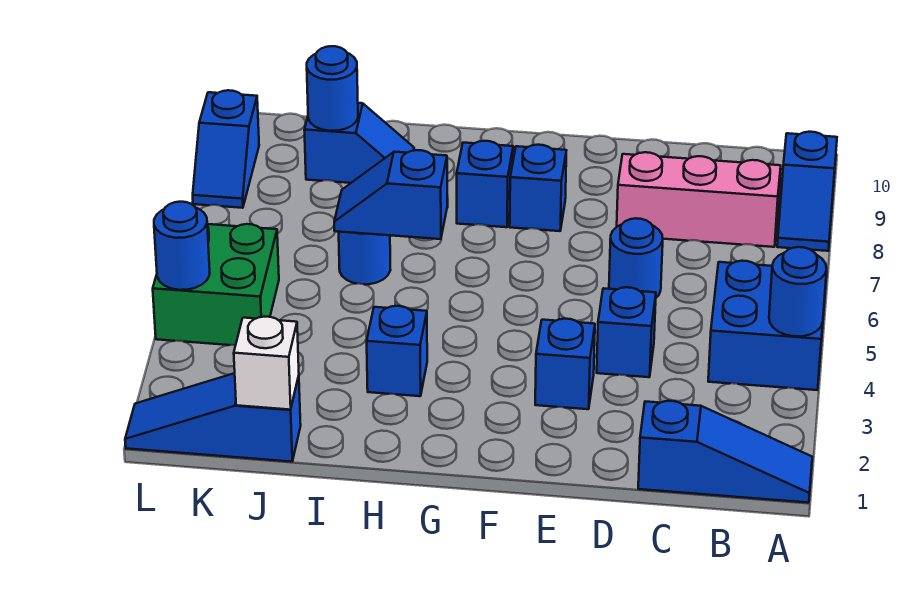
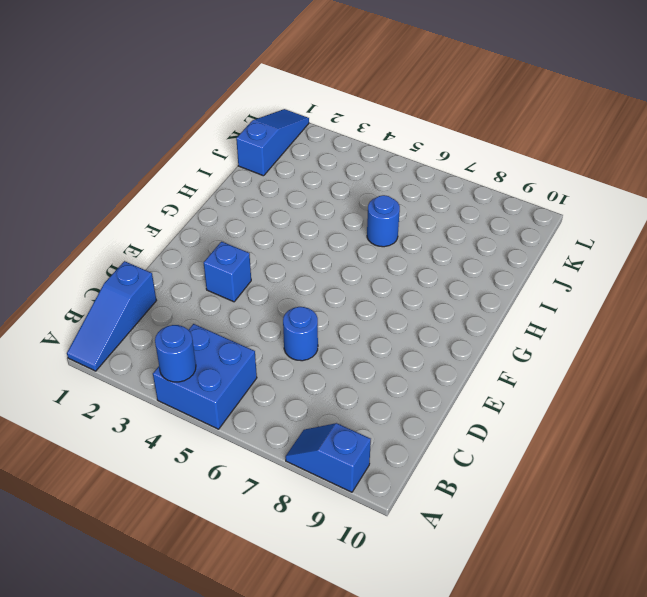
none -> pink brick B8:D8 level 1
none -> blue brick D4 level 1
none -> blue brick F8 level 1

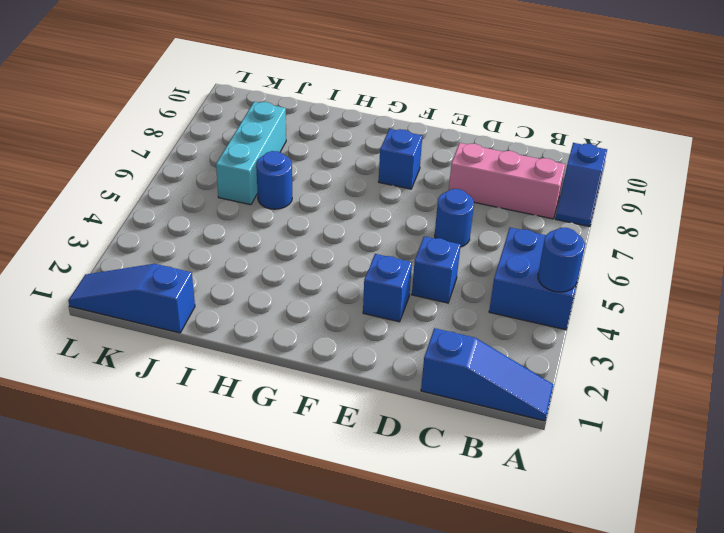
cyan brick J6:J8 level 1 -> none
none -> blue brick G8 level 1
none -> blue brick H3 level 1
none -> blue slope I9:J9 level 1 top J

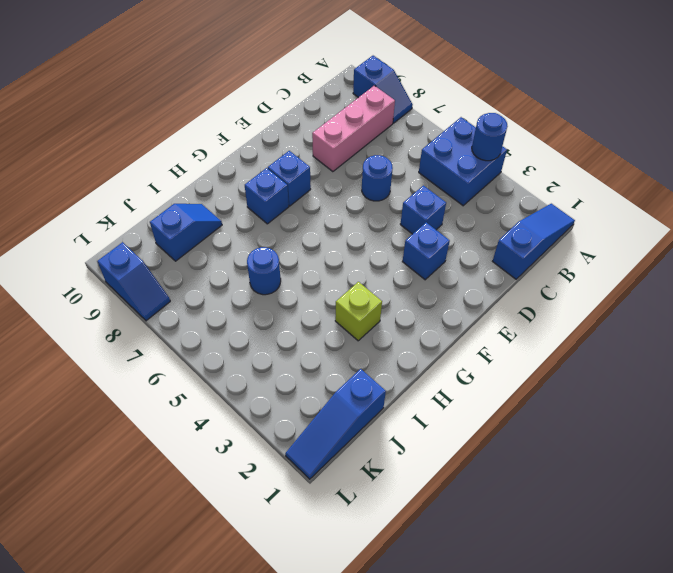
lime brick H3 level 1 -> blue brick H3 level 1
none -> green brick K4:L5 level 1
none -> blue slope H6:I6 level 2 top H
none -> white brick J1 level 2

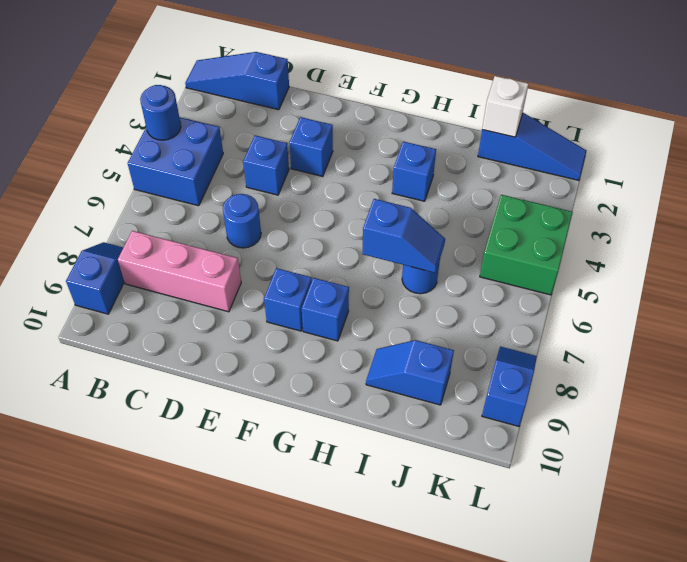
none -> blue round brick J9 level 2
none -> blue round brick L4 level 2

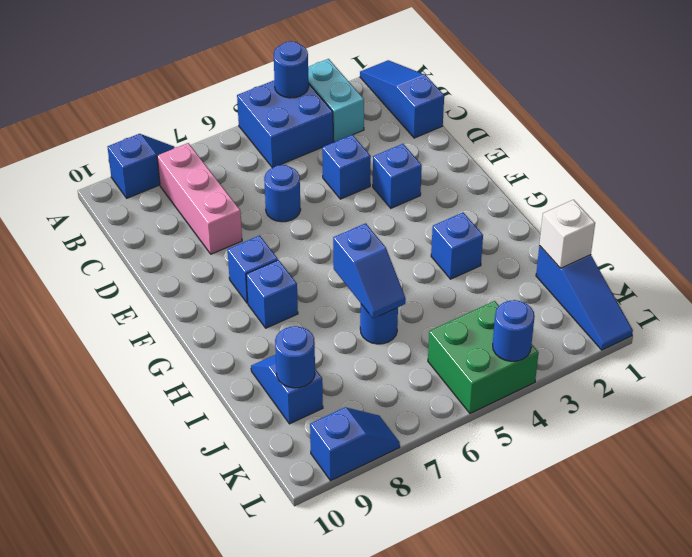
cyan brick A3:B3 level 1 -> none

